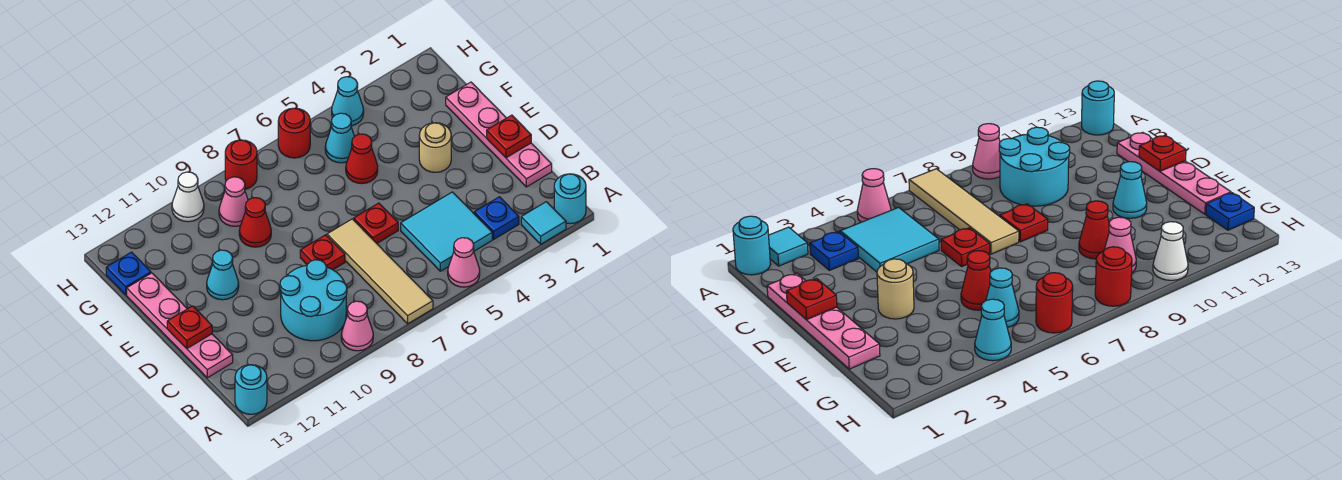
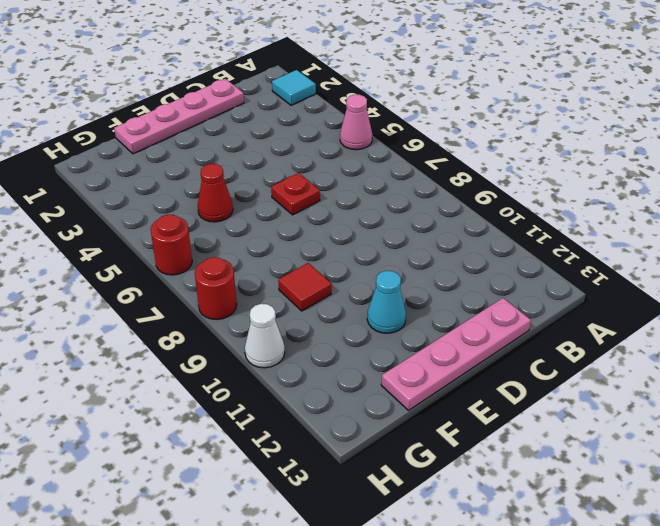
red tile F9 level 1 -> red cone F9 level 1
none -> cyan round brick A1 level 1
none -> tan tile A7:D7 level 1
none -> pink cone A9 level 1

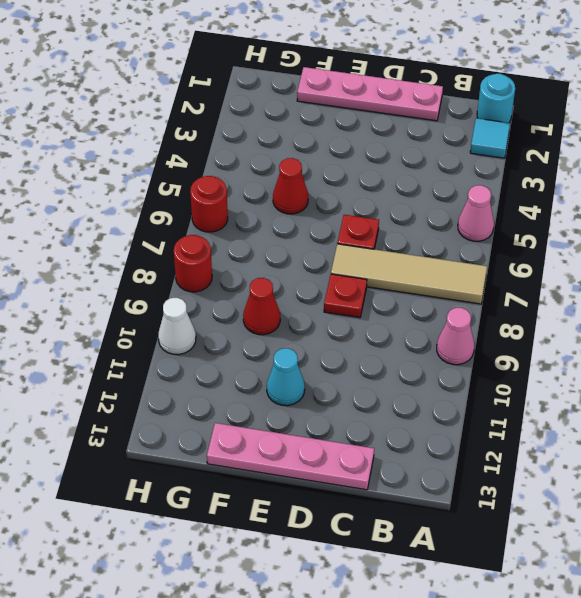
none -> cyan round brick A13 level 1
none -> blue plate B3 level 1
none -> cyan tile B4:C5 level 1

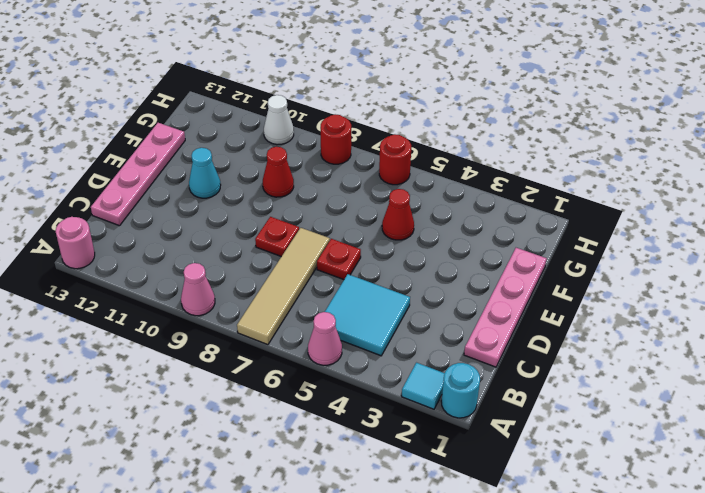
pink round brick A13 level 1 -> cyan round brick A13 level 1
none -> blue plate B3 level 1
none -> cyan round brick B9:C10 level 1
none -> tan round brick E3 level 1

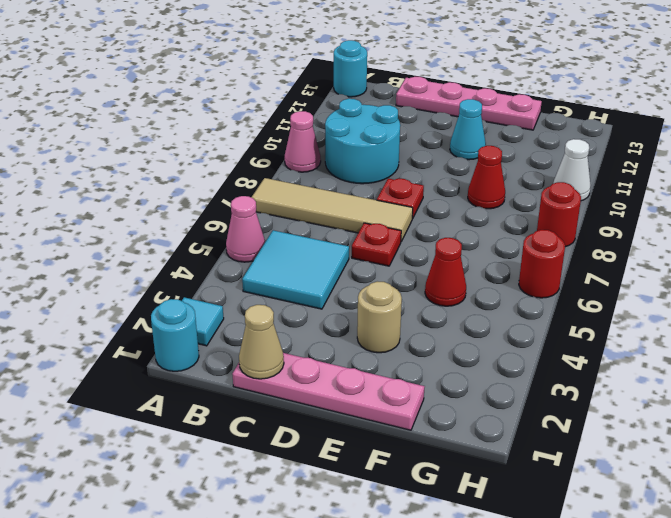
tan cone C1 level 2 -> none
none -> blue plate B3 level 1
none -> cyan cone G5 level 1
none -> pink cone G9 level 1

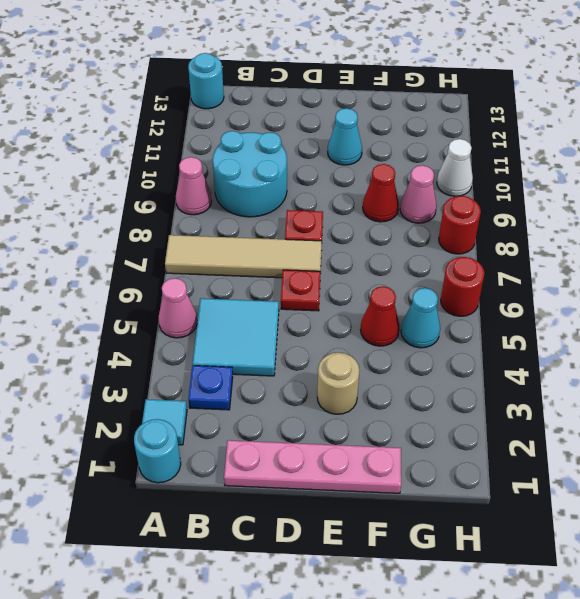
none -> pink plate C13:F13 level 1
none -> blue plate G13 level 1
none -> cyan cone H4 level 1

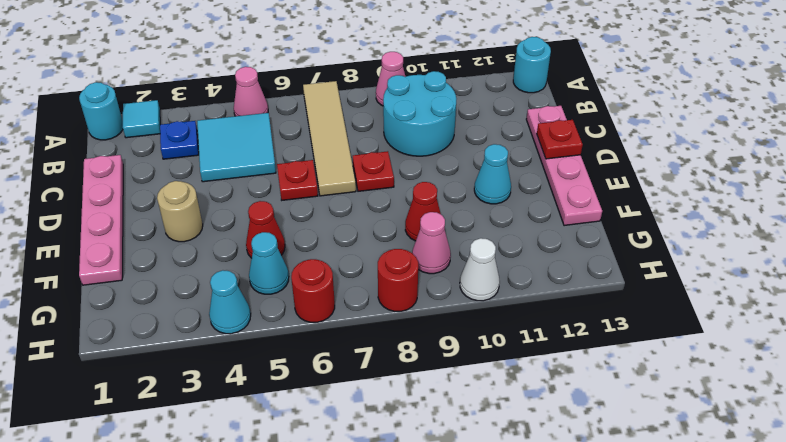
none -> blue plate G13 level 1
none -> red plate D1 level 2

